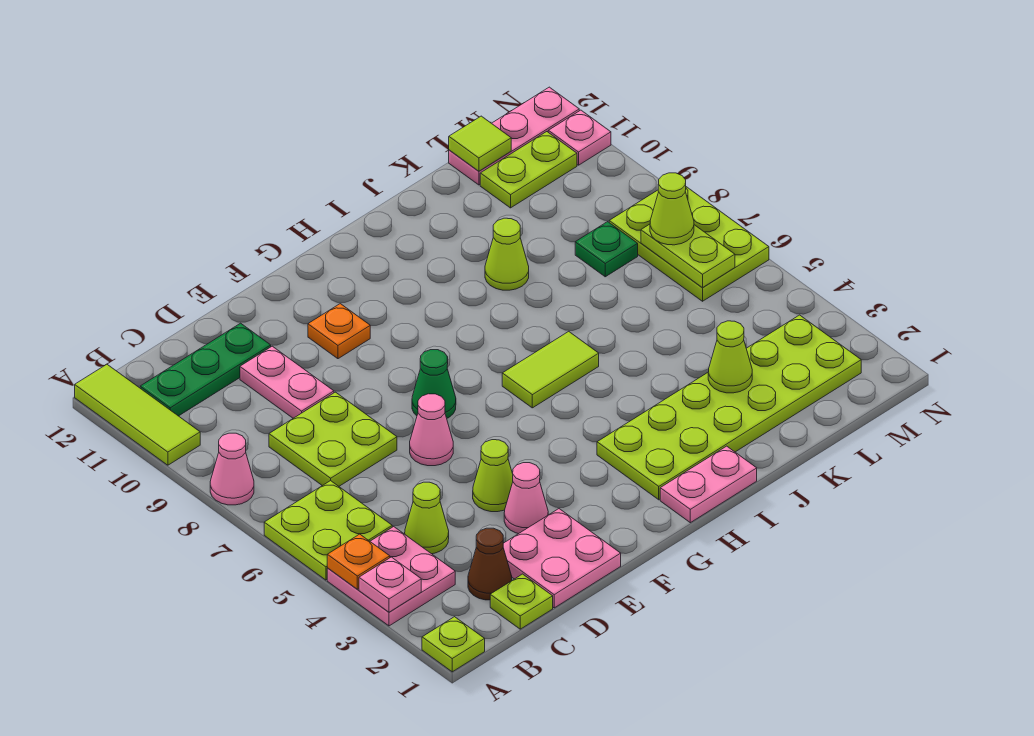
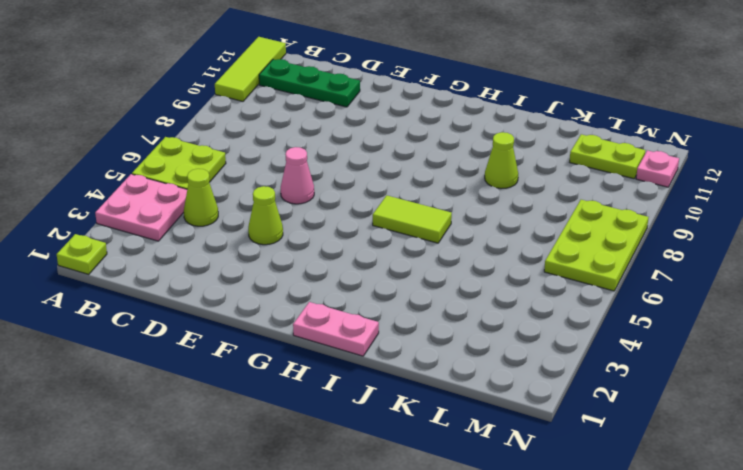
none -> pink cone A8 level 1
none -> lime plate C1 level 1
none -> brown cone C2 level 1
none -> lime plate C7:D8 level 1

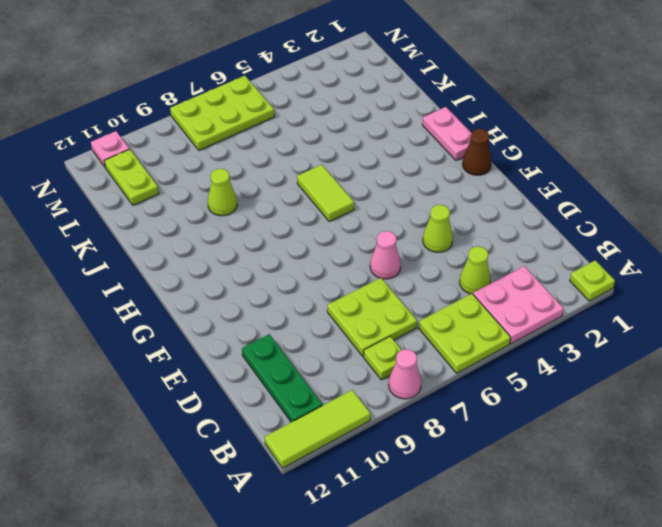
lime plate B8 level 1 -> lime plate C1 level 1
brown cone G1 level 1 -> brown cone C2 level 1
none -> pink plate D1:E2 level 1
none -> pink plate D9:D10 level 1
none -> pink cone E3 level 1
none -> green cone F7 level 1

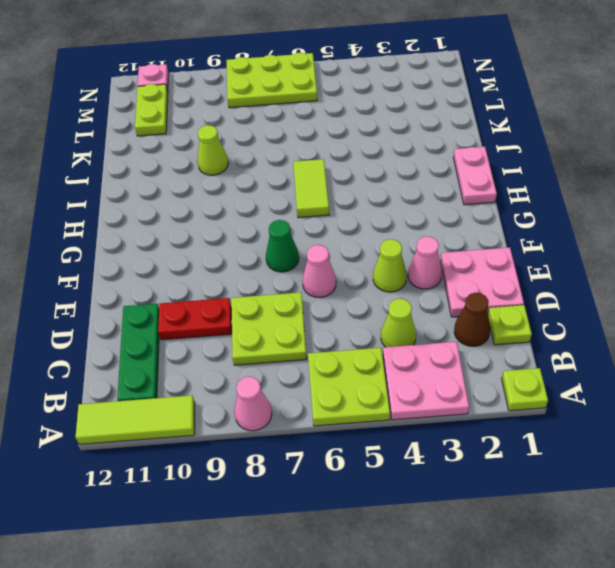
red plate D9:D10 level 1 -> pink plate D9:D10 level 1
none -> orange plate F10 level 1
none -> lime plate H2:M3 level 1
none -> green plate L8 level 1
none -> pink plate L12:N12 level 1

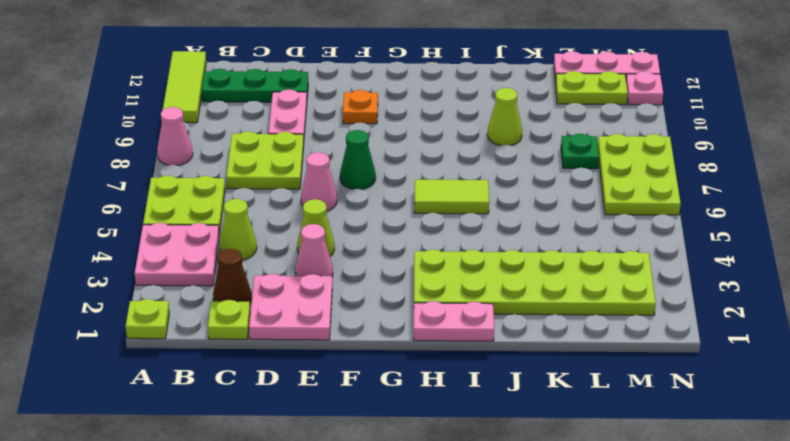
none -> pink plate A3 level 2
none -> orange plate A4 level 2
none -> lime cone K3 level 2
none -> lime tile L12 level 2

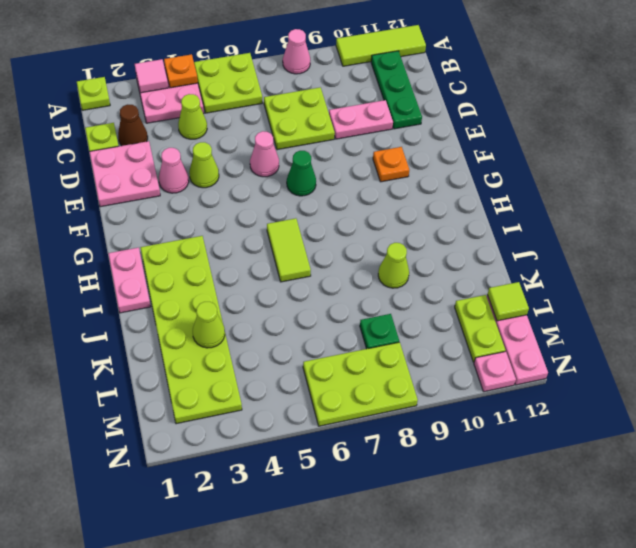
pink tile A3 level 2 -> pink plate A3 level 2
none -> lime plate M6:M7 level 2
none -> lime cone M7 level 3

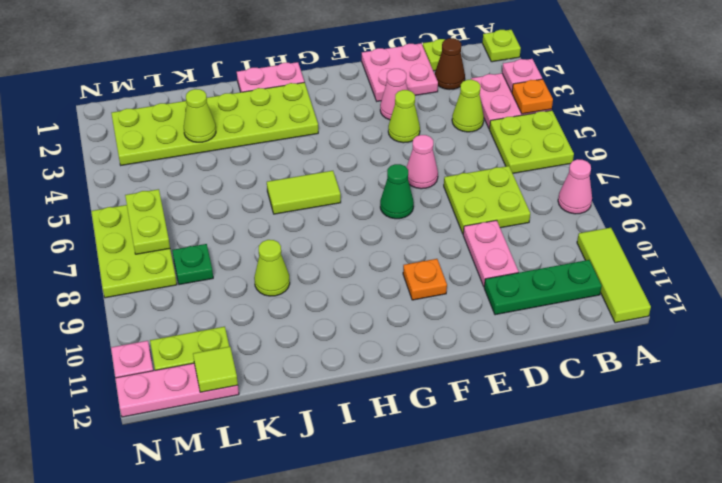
none -> lime cone M7 level 3

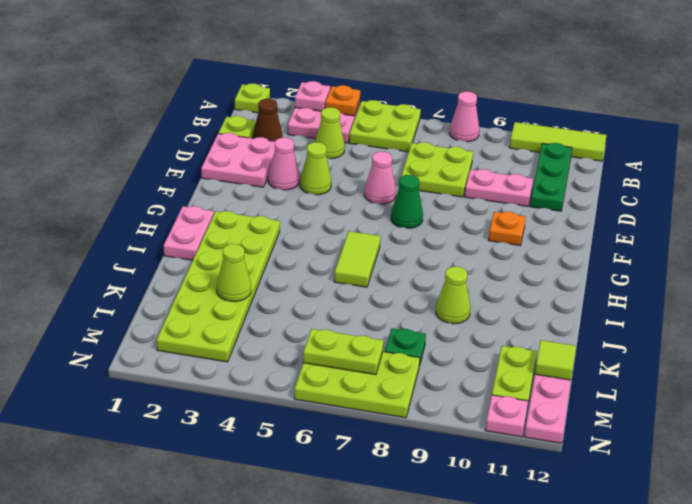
none -> lime cone M7 level 3

